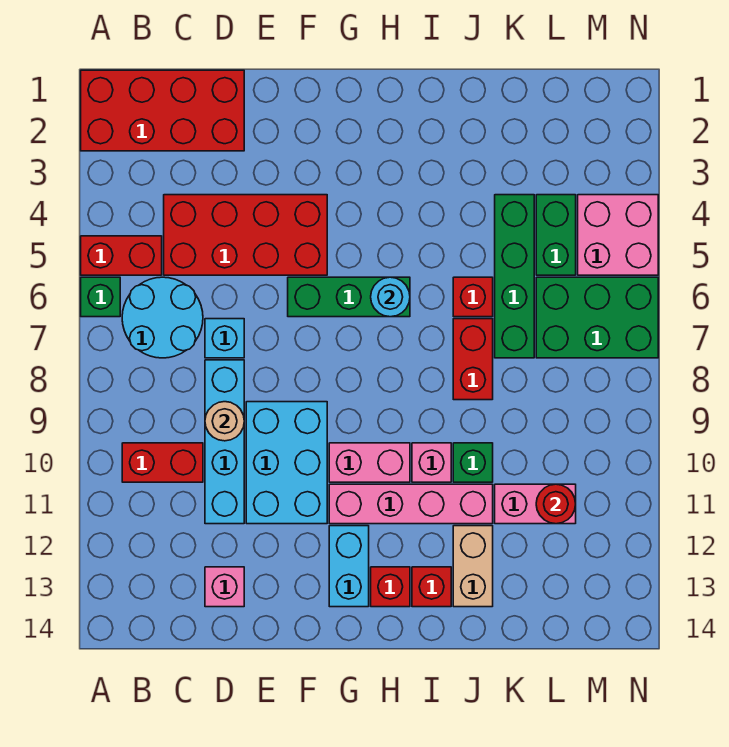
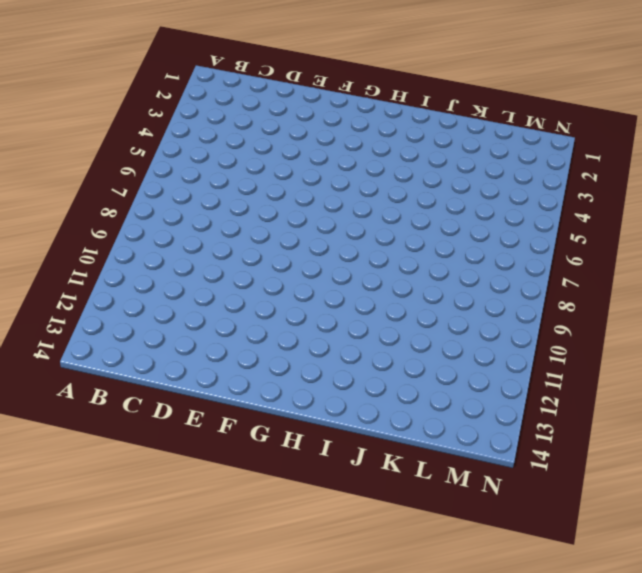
none -> red brick A1:D2 level 1
none -> red brick A5:B5 level 1
none -> green brick A6 level 1

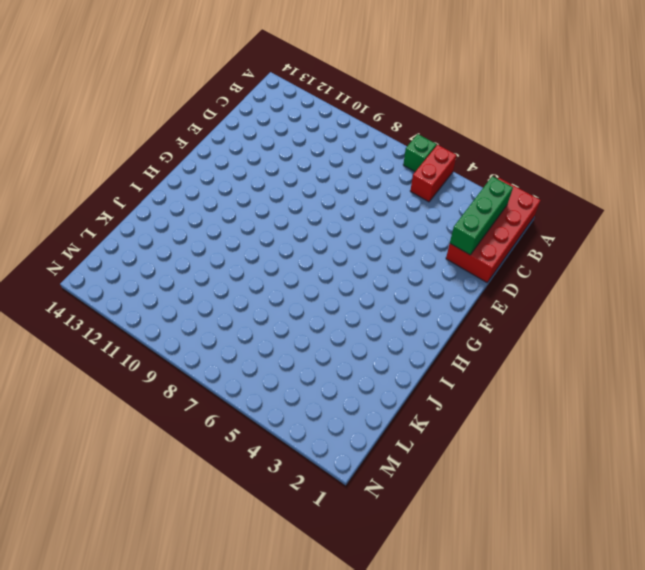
green brick B2:D2 level 2 -> green brick F6:H6 level 1
none -> cyan round brick B6:C7 level 1
none -> red brick B10:C10 level 1
none -> red brick C4:F5 level 1

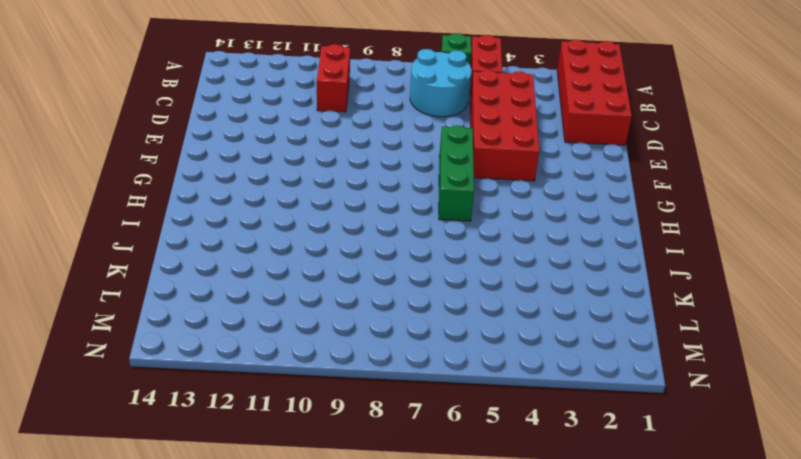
none -> cyan brick D7 level 1
none -> cyan brick D8:D11 level 1
none -> pink brick D13 level 1

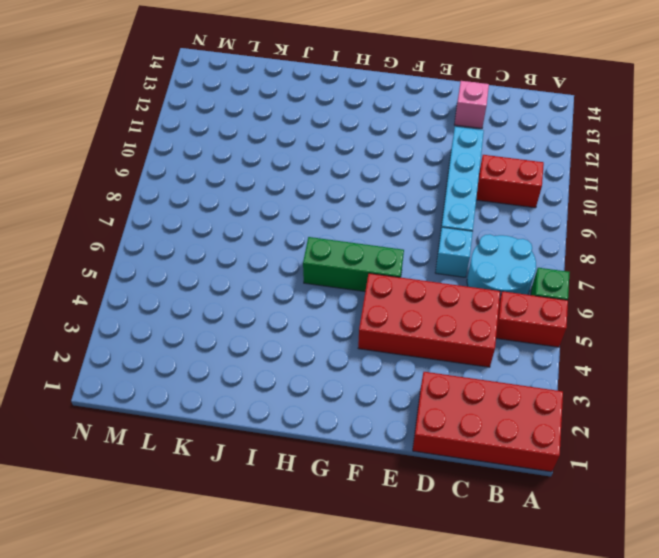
none -> cyan brick E9:F11 level 1
none -> pink brick G10:H10 level 1
none -> pink brick G11:J11 level 1

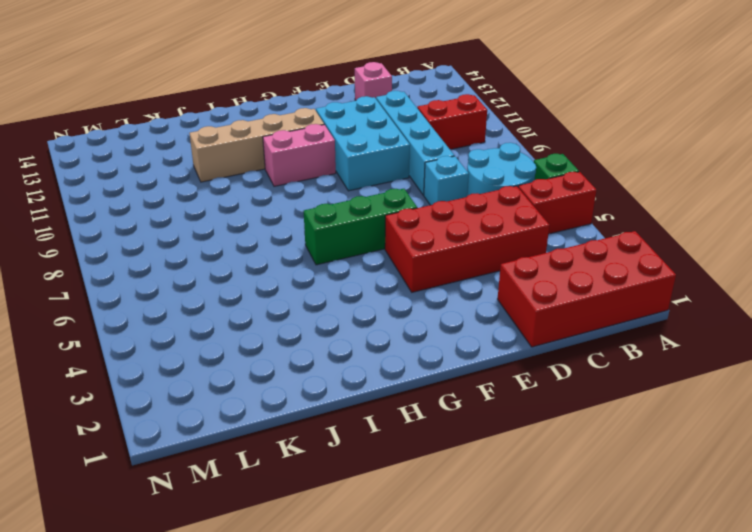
tan brick G11:J11 level 1 -> pink brick G11:J11 level 1
none -> cyan brick G12:G13 level 1
none -> red brick H13 level 1
none -> pink brick I10 level 1

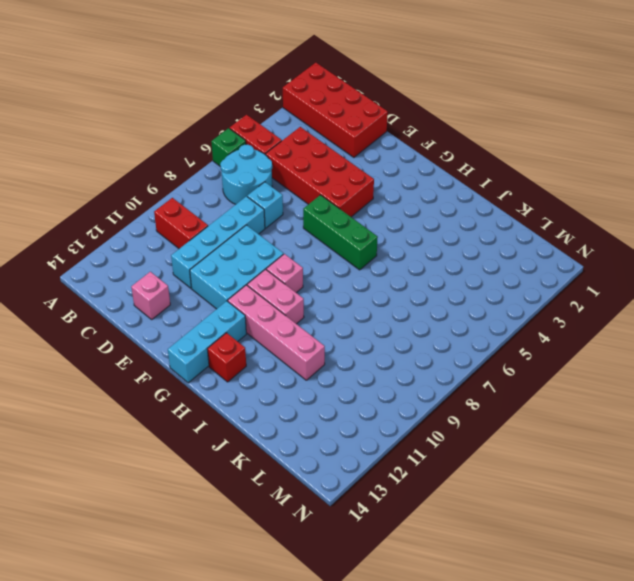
pink brick G9 level 1 -> pink brick I10 level 1
cyan brick G12:G14 level 1 -> cyan brick G12:G13 level 1
none -> red brick I13 level 1
none -> red brick J6 level 1
none -> red brick J7:J8 level 1

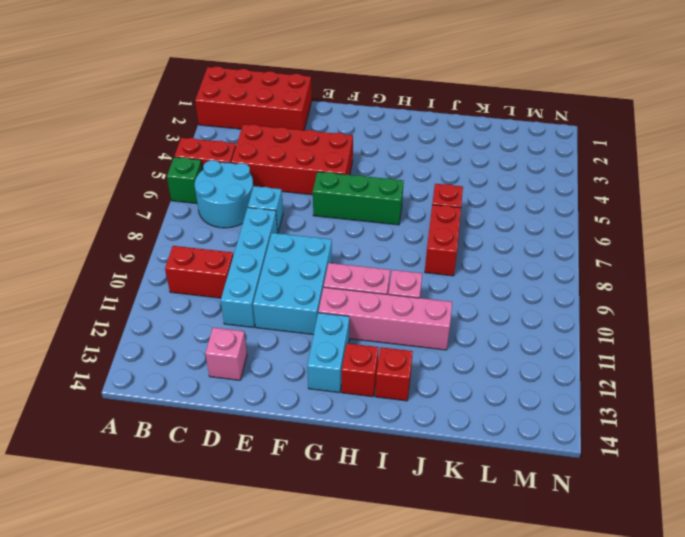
none -> green brick J10 level 1
none -> tan brick J12:J13 level 1
none -> green brick K4:K7 level 1

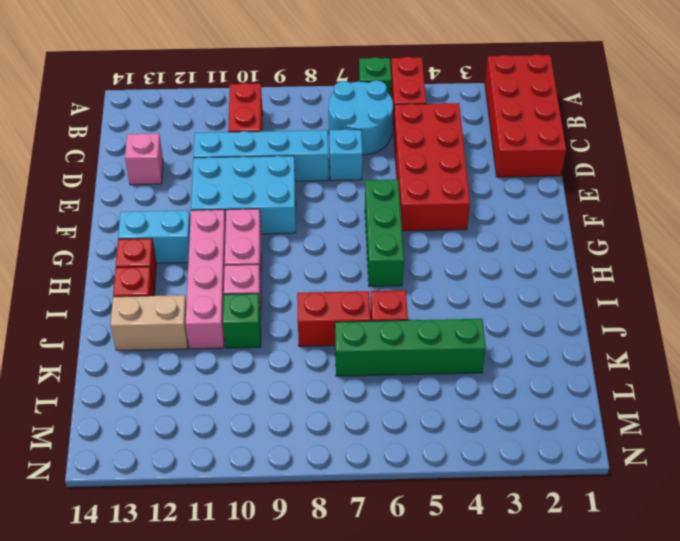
none -> pink brick K11:L11 level 1
none -> green brick L4:L5 level 1
none -> green brick L6:N7 level 1

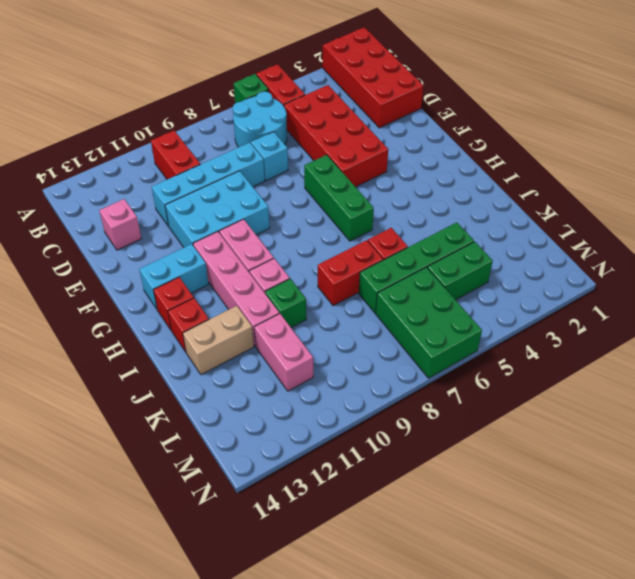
none -> pink brick M4:N5 level 1
none -> tan round brick D9 level 2
none -> cyan round brick H6 level 2

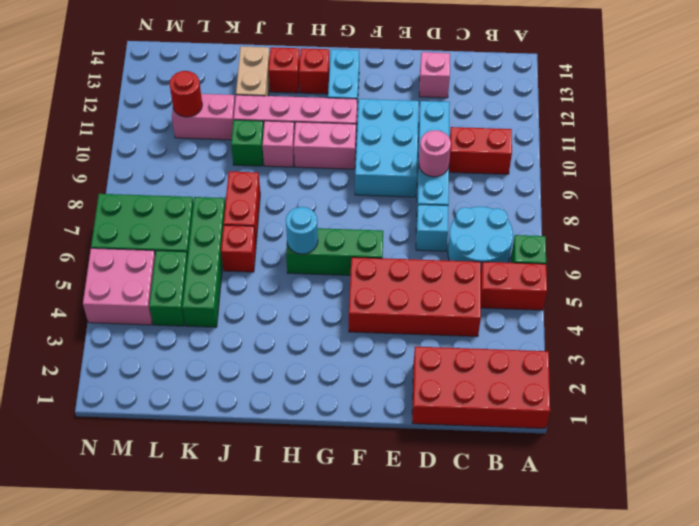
pink round brick D9 level 2 -> tan round brick D9 level 2

